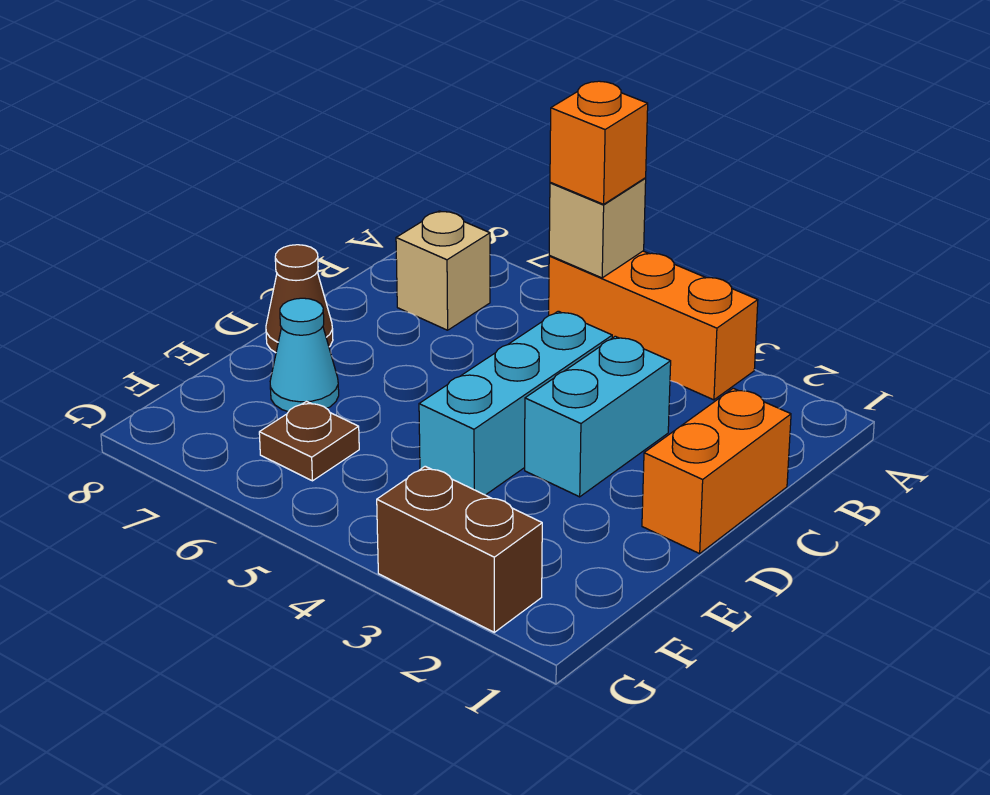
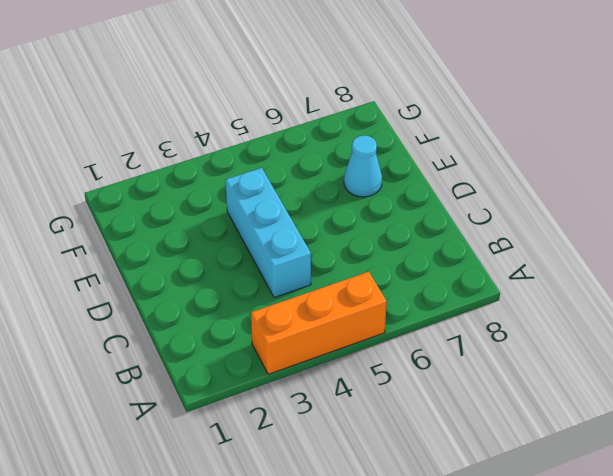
none -> tan brick B7 level 1
none -> orange brick C1:D1 level 1

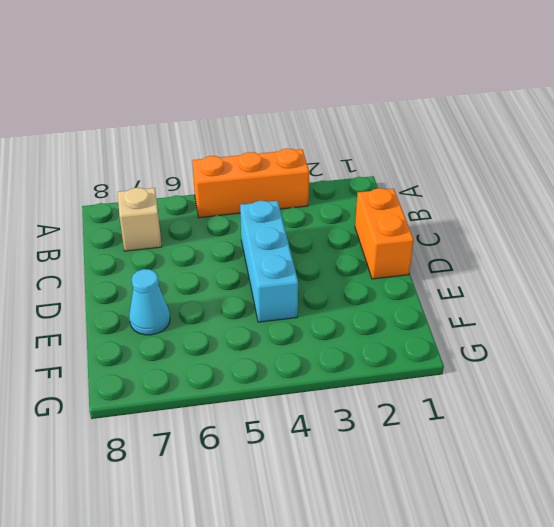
none -> cyan brick C3:D3 level 1
none -> brown cone D8 level 1

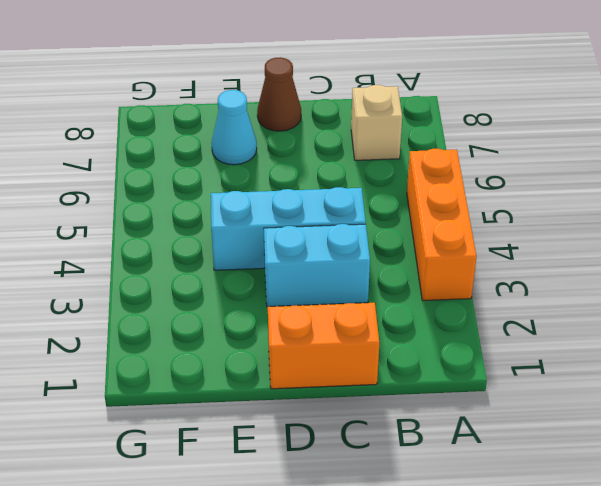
none -> brown plate F6 level 1
none -> brown brick G2:G3 level 1

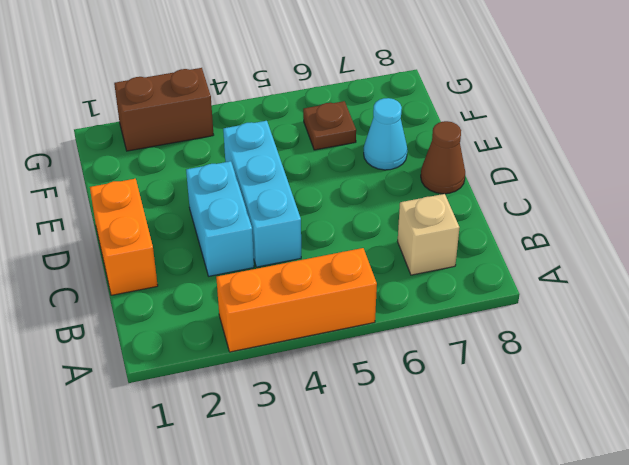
none -> tan brick A5 level 2
none -> orange brick A5 level 3

